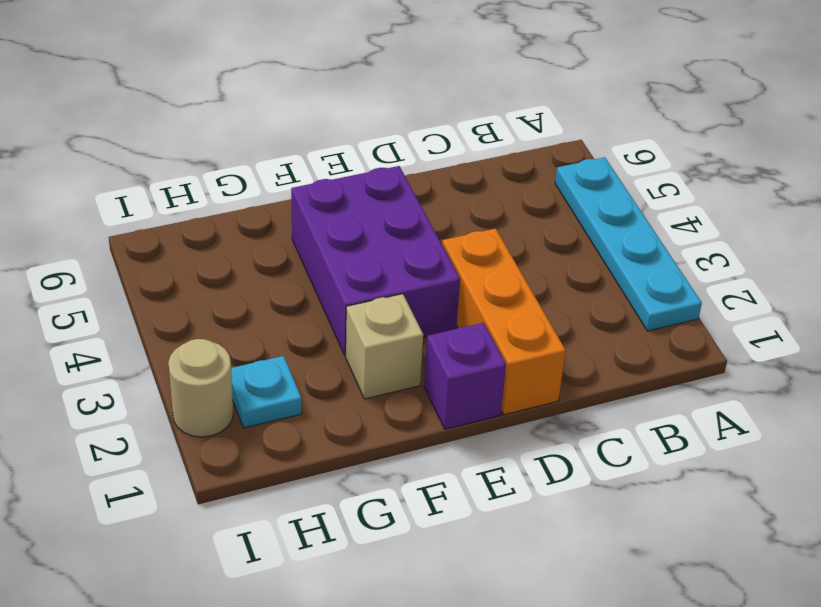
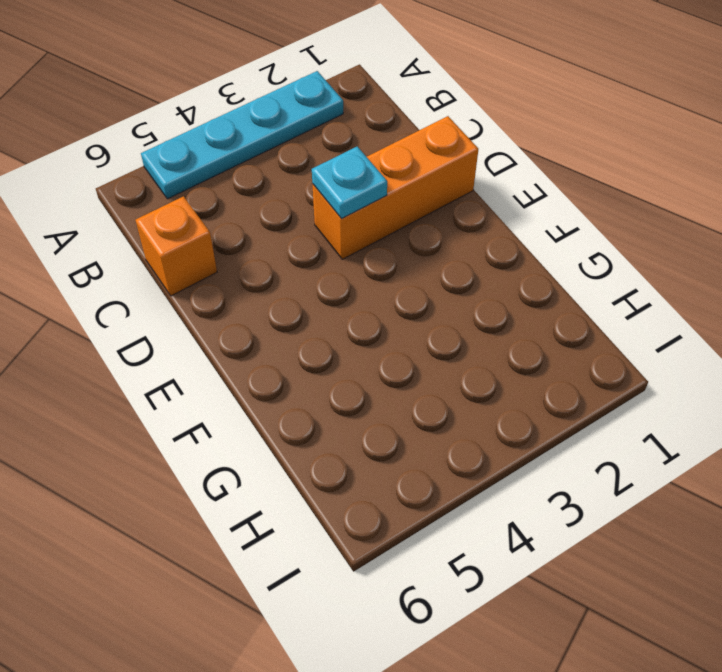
orange brick C6 level 1 -> none
cyan plate D3 level 2 -> cyan plate H2 level 1
none -> purple brick E1 level 1
none -> purple brick E3:F5 level 1

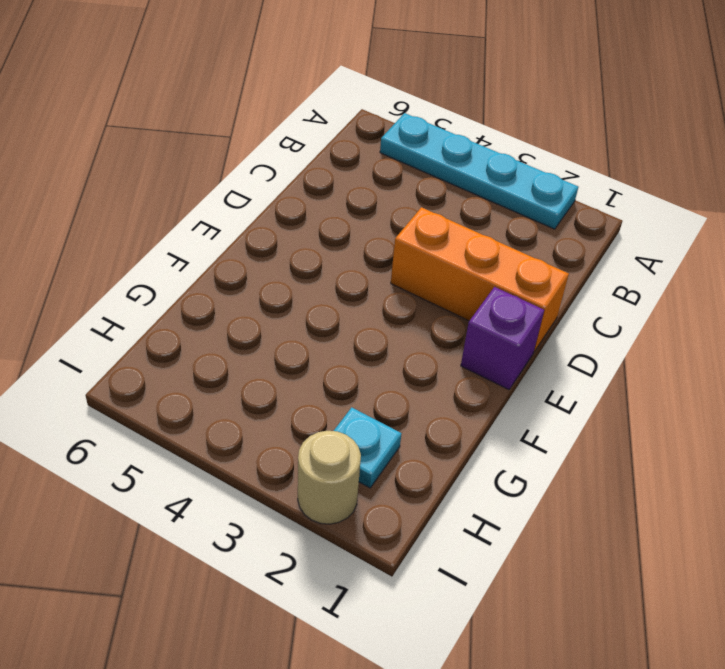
none -> purple brick E3:F5 level 1
none -> tan brick F2 level 1

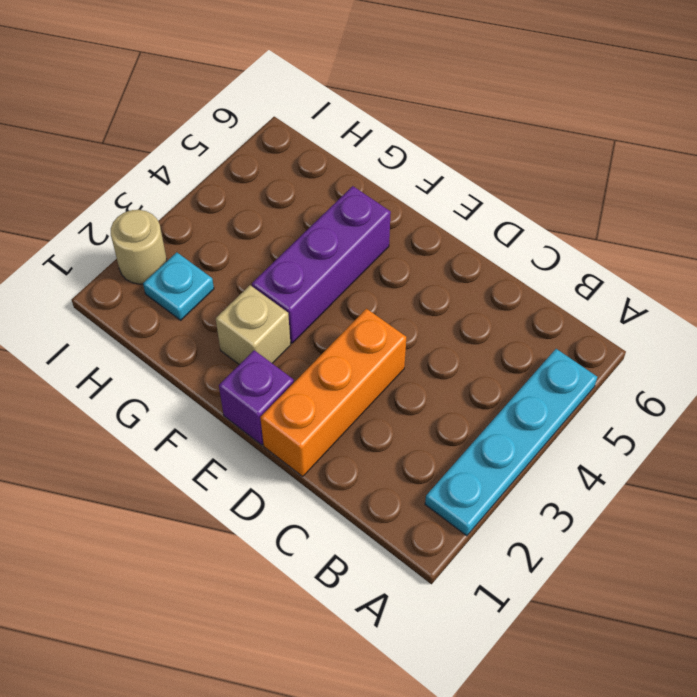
purple brick F3:F5 level 1 -> purple brick E3:F5 level 1

